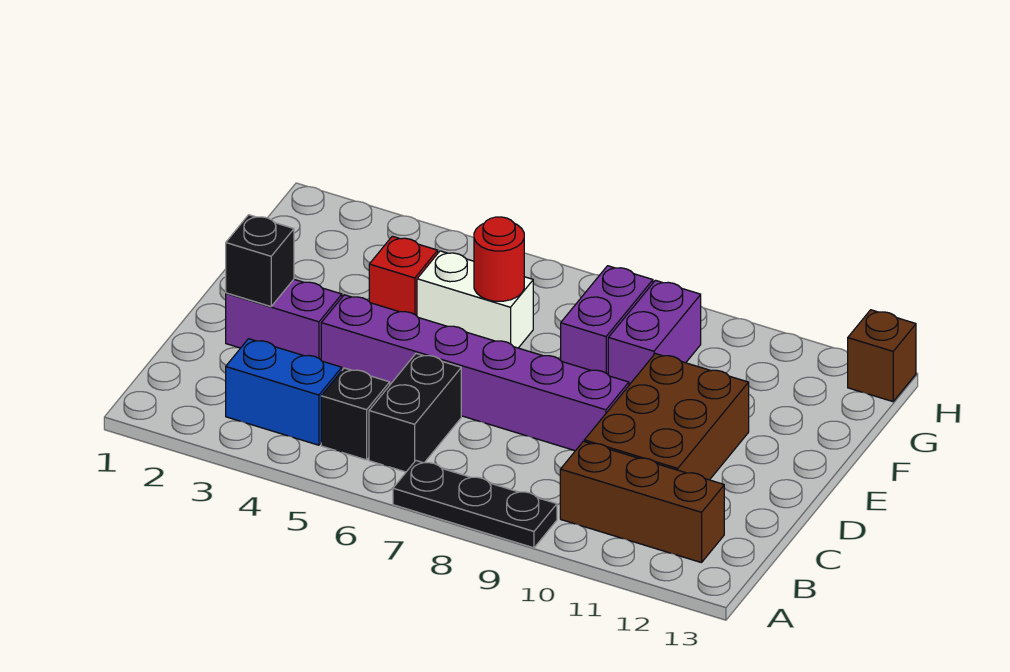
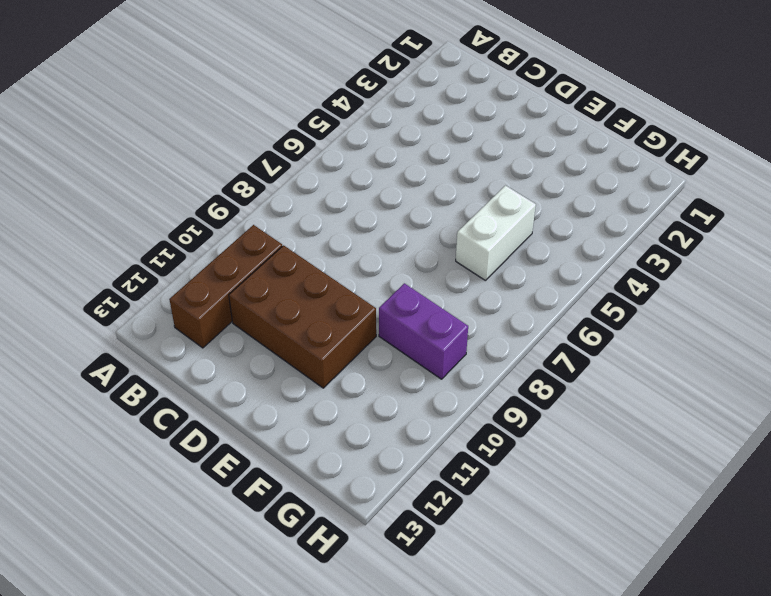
none -> black plate A7:A9 level 1
none -> blue brick B3:B4 level 1
none -> black brick B5 level 1

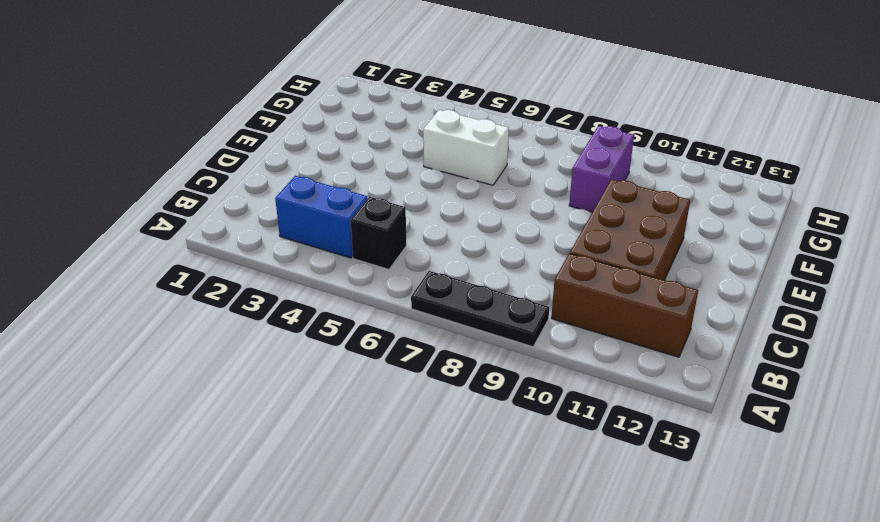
none -> black brick B6:C6 level 1
none -> purple brick D2:D3 level 1
none -> purple brick D4:D9 level 1

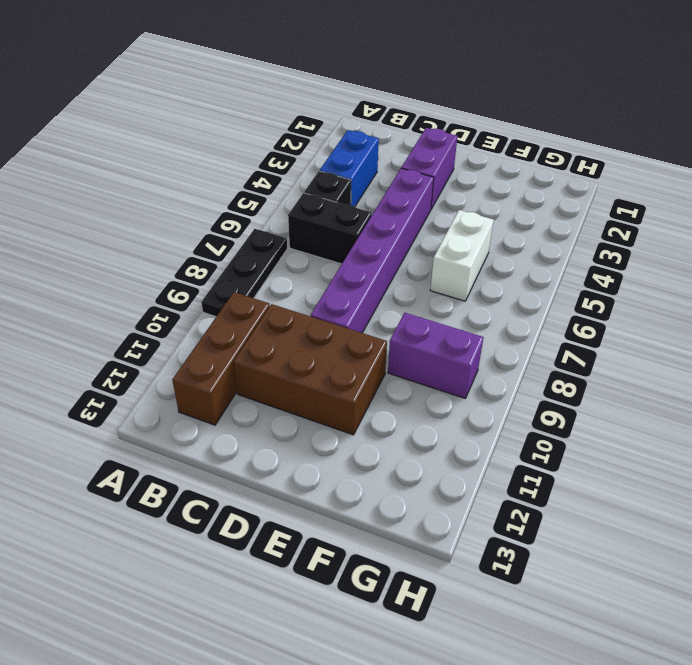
none -> red brick F4 level 1
none -> purple brick F8:G8 level 1
none -> brown brick H13 level 1

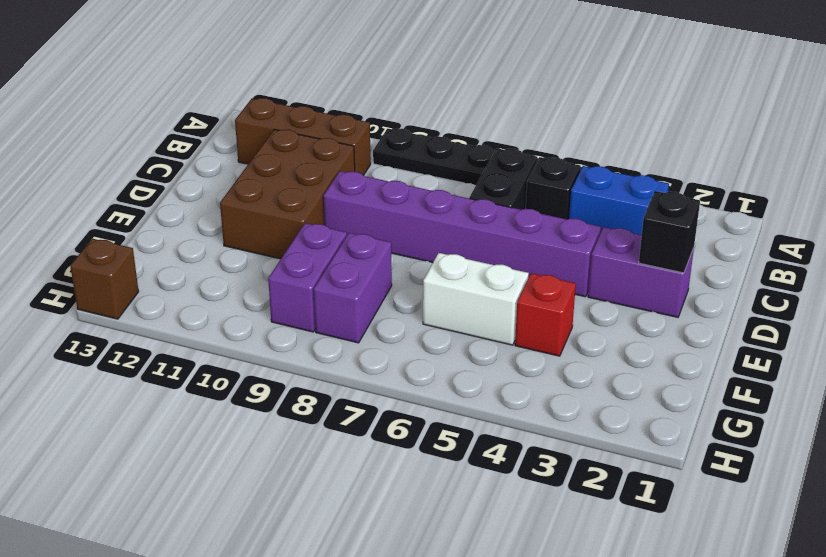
none -> red round brick F6 level 2

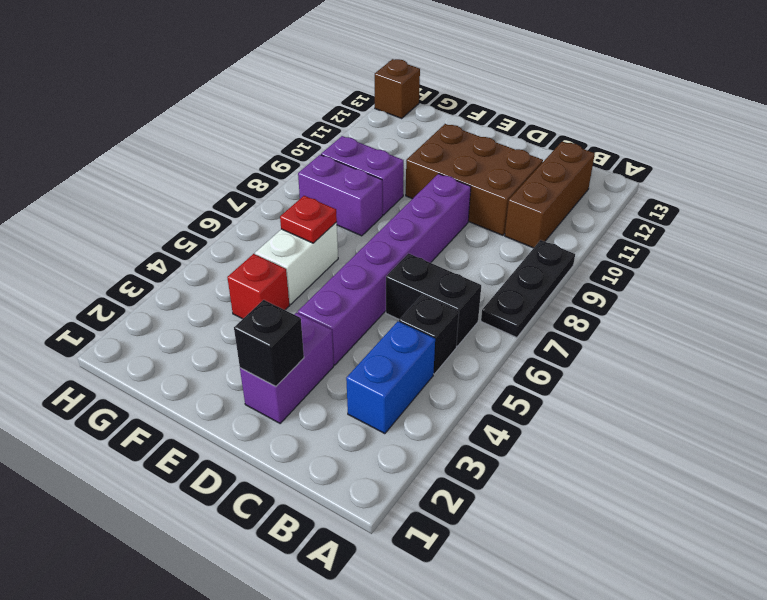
red plate F6 level 2 -> red round brick F6 level 2

